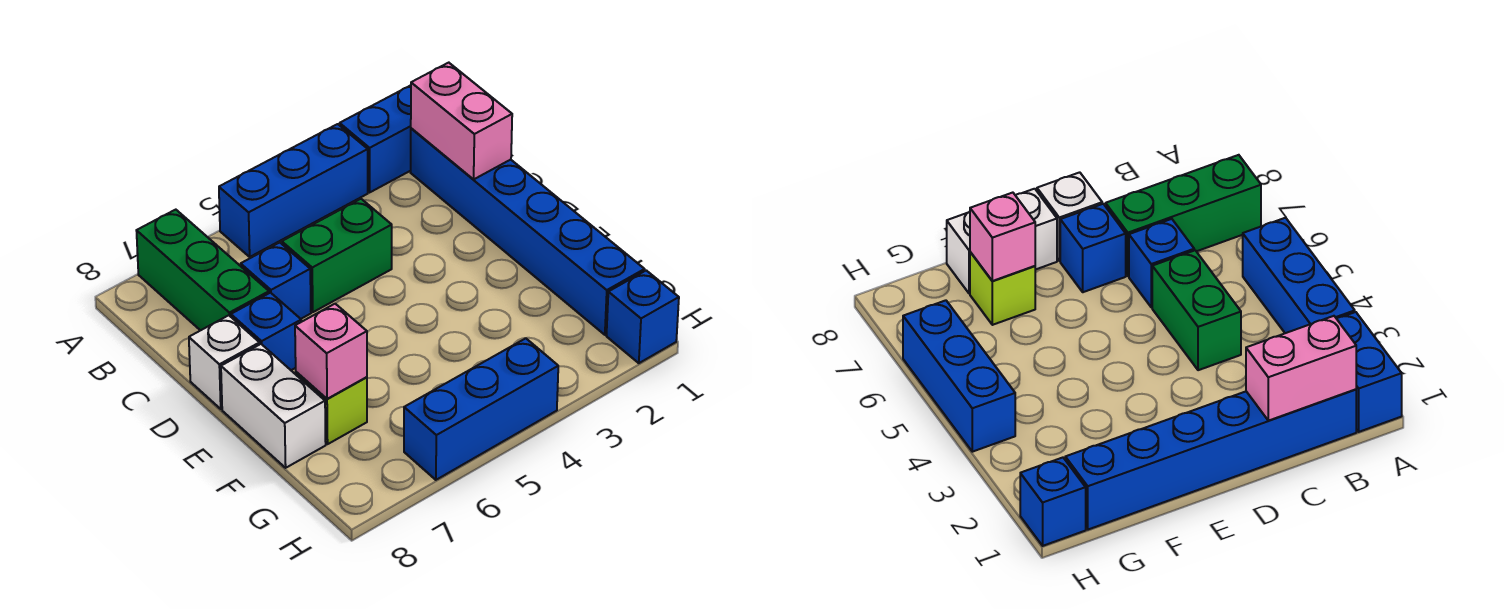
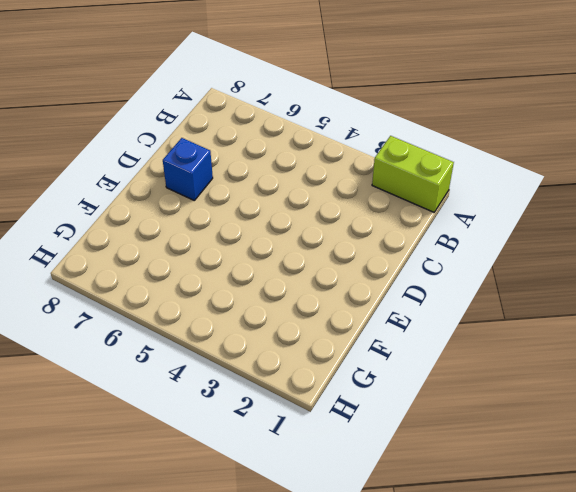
lime brick A1:A2 level 1 -> blue brick A1:A2 level 1
none -> blue brick A3:A5 level 1
none -> green brick A7:C7 level 1
none -> blue brick B1:G1 level 1

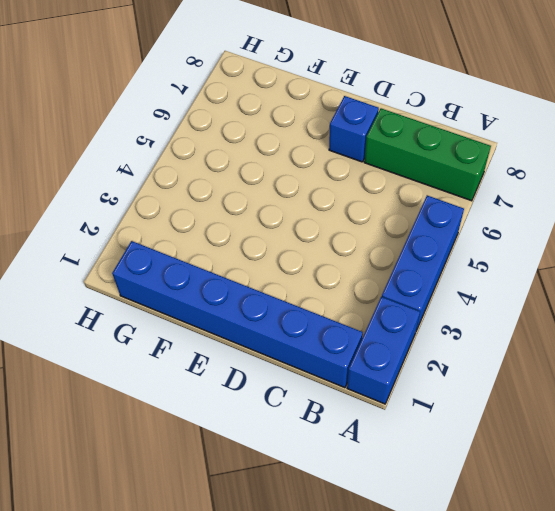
none -> green brick C4:C5 level 1
none -> blue brick C6 level 1
none -> white brick D8 level 1

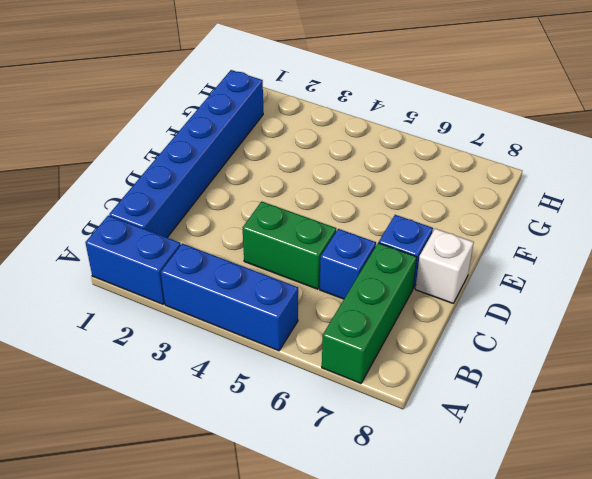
none -> white brick E8:F8 level 1
none -> lime brick F7 level 1
none -> blue brick H1 level 1

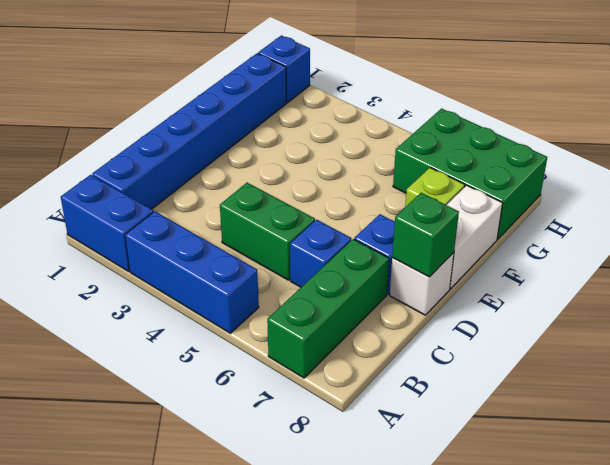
green brick D8 level 2 -> none
green brick G6:H8 level 1 -> blue brick H4:H6 level 1
none -> pink brick B1:C1 level 2
none -> pink brick F7 level 2

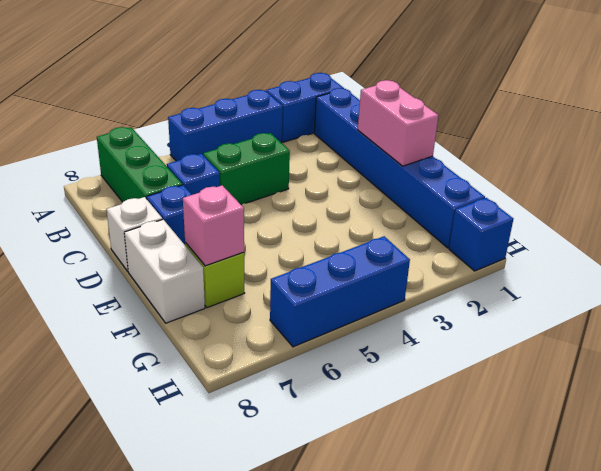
pink brick D1:E1 level 2 -> pink brick B1:C1 level 2

